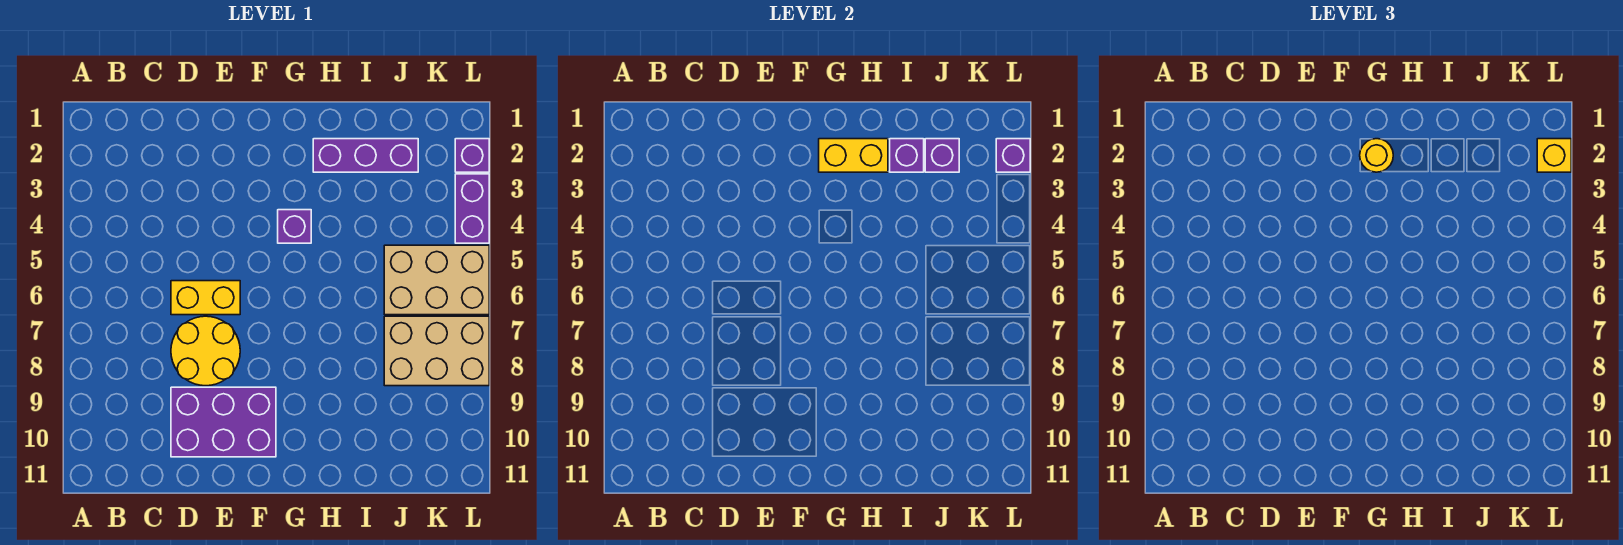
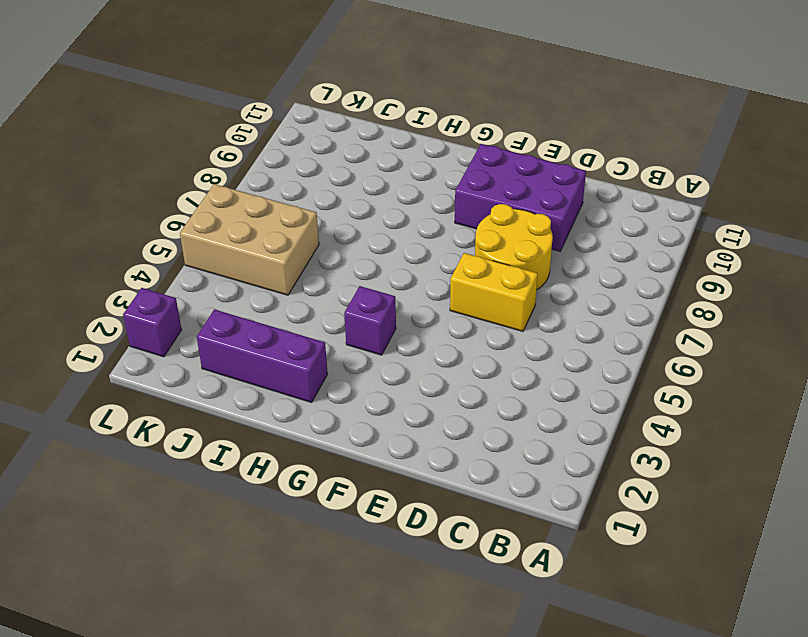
none -> tan brick J7:L8 level 1
none -> purple brick L3:L4 level 1
none -> yellow brick G2:H2 level 2

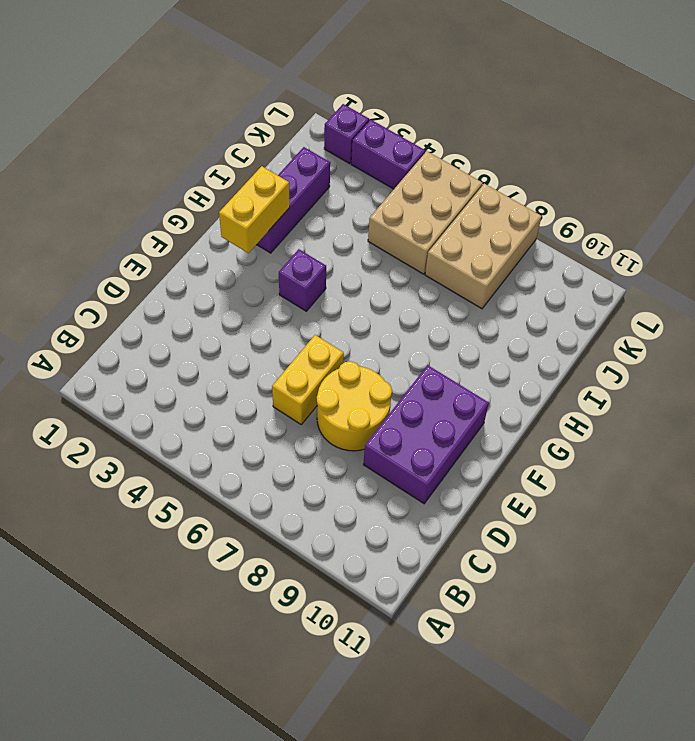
none -> purple brick I2 level 2
none -> purple brick J2 level 2
none -> purple brick L2 level 2

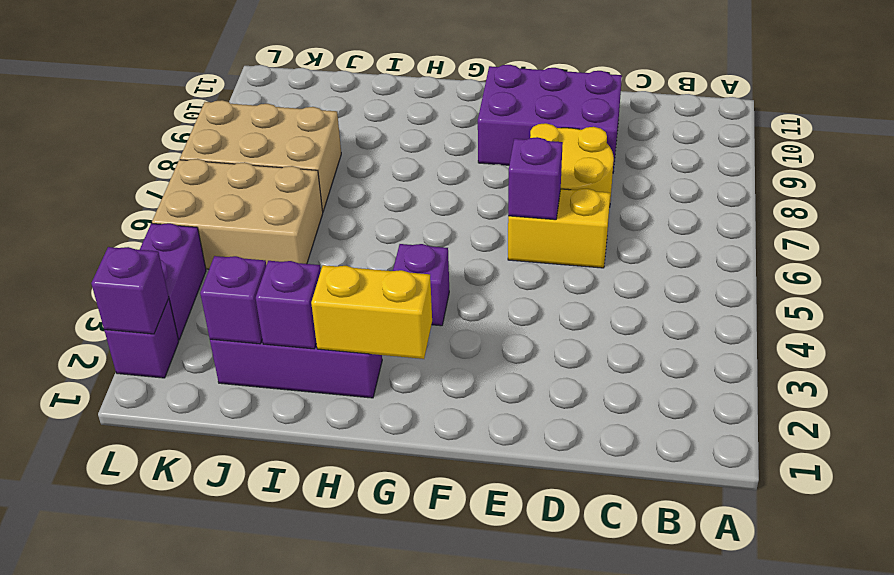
purple brick E6 level 2 -> none
none -> yellow round brick G2 level 3
none -> yellow brick L2 level 3

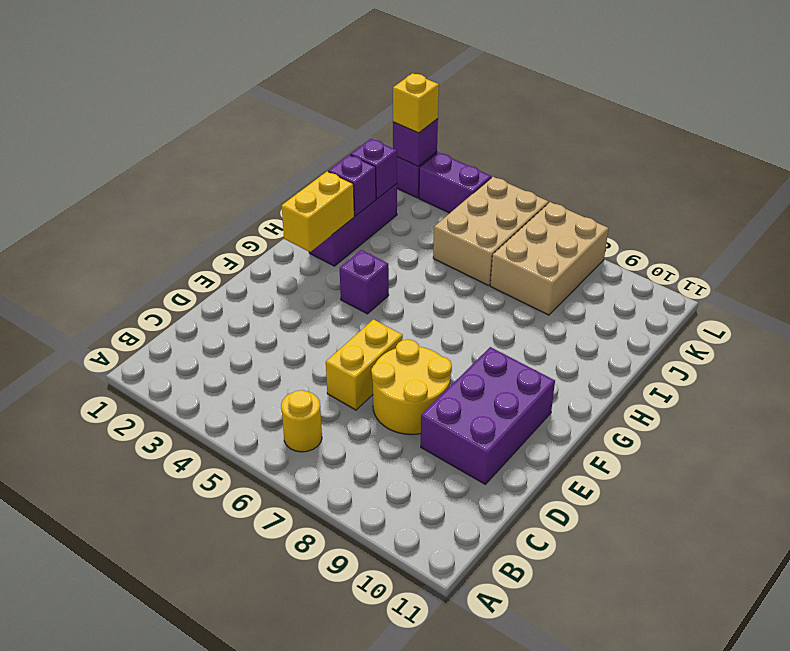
yellow round brick B6 level 1 -> yellow round brick G2 level 3

